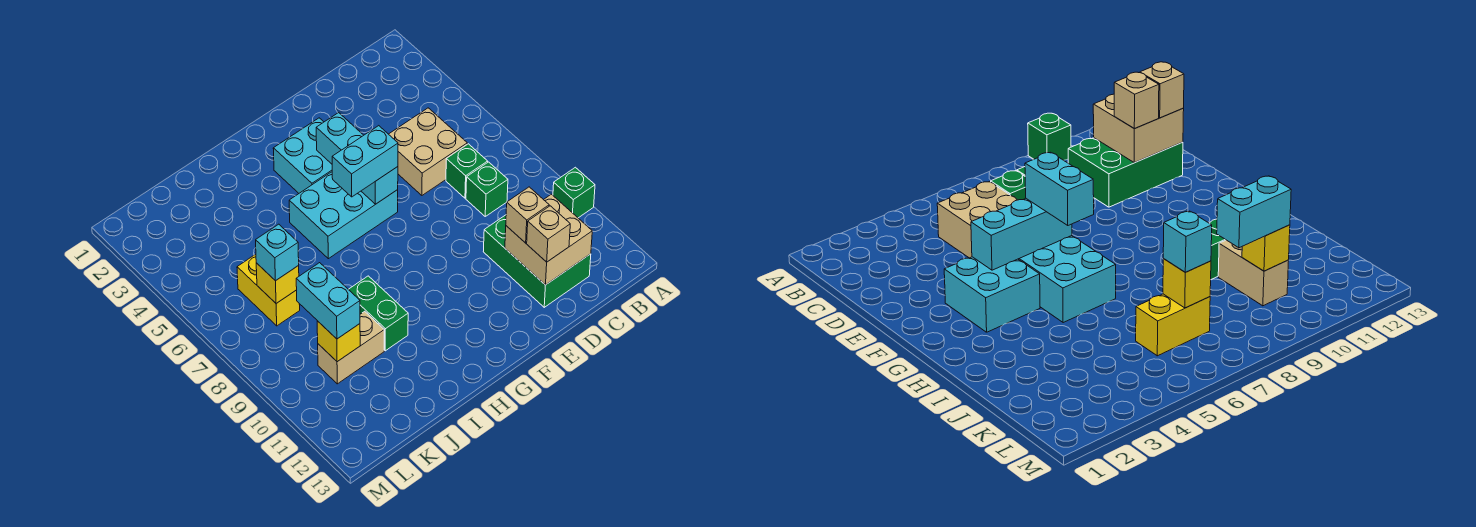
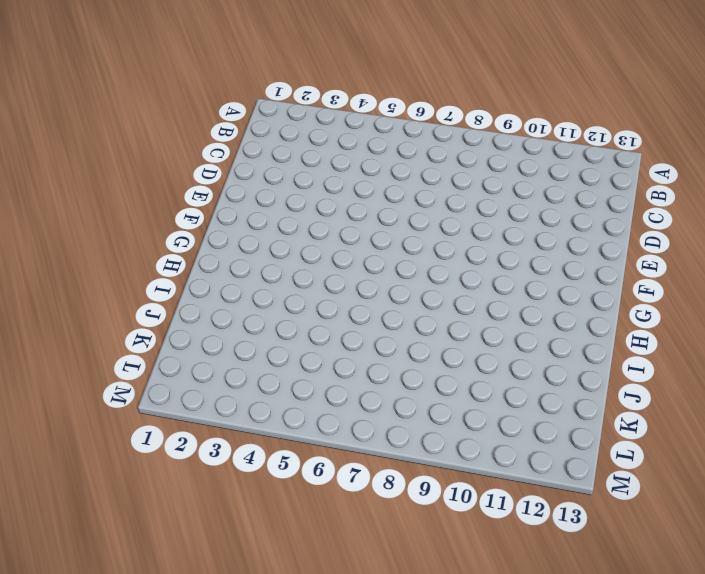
none -> green brick A10 level 1
none -> tan brick C5:D6 level 1
none -> green brick C7 level 1

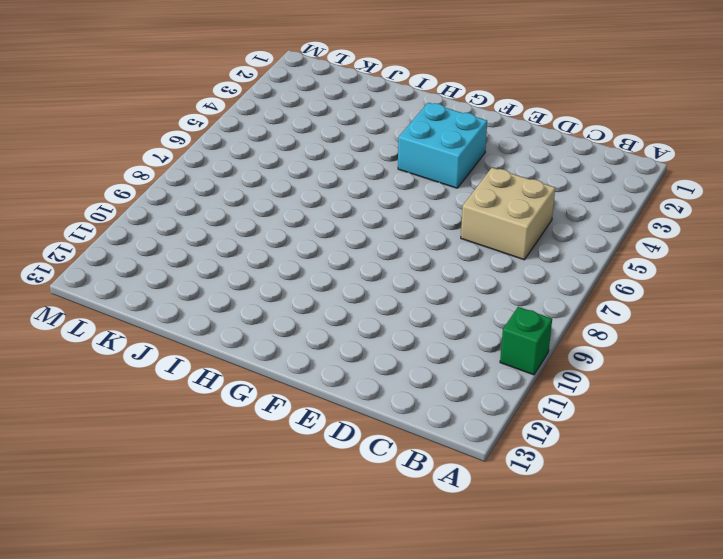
none -> green brick C7 level 1
none -> green brick C8 level 1
none -> green brick C10:D12 level 1

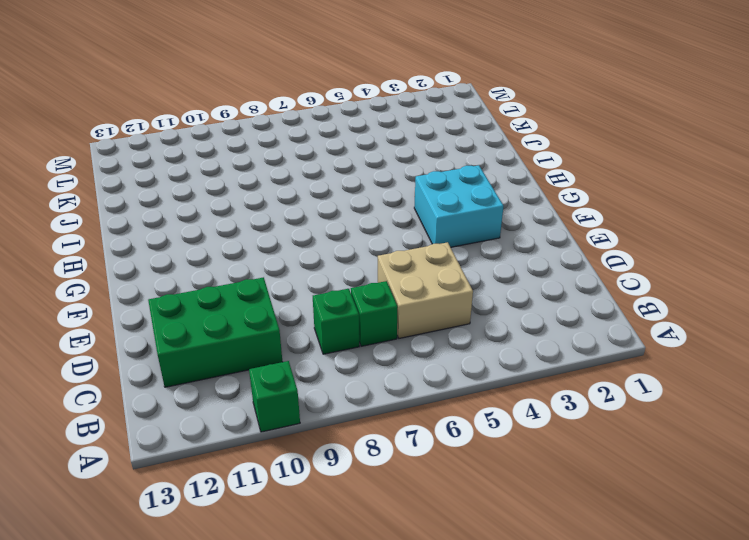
none -> cyan brick F5:H6 level 1
none -> green brick I9:I10 level 1
none -> tan brick J10:K10 level 1

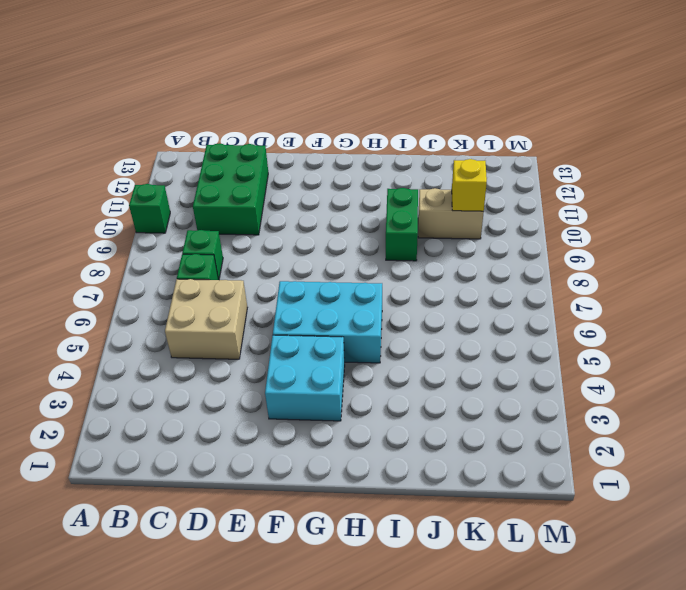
none -> yellow brick K6:K7 level 1
none -> tan brick C11:D12 level 2
none -> cyan brick F4:F6 level 2

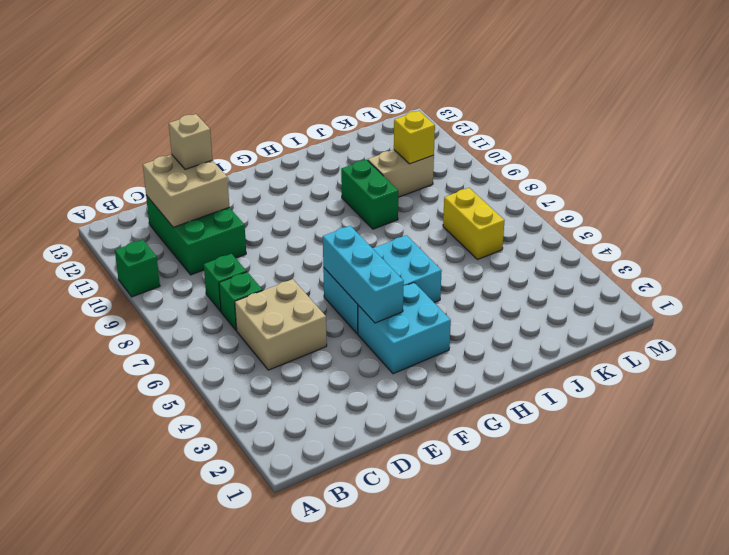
none -> yellow brick K7 level 2
none -> tan brick D11 level 3
none -> cyan brick F6:G6 level 3

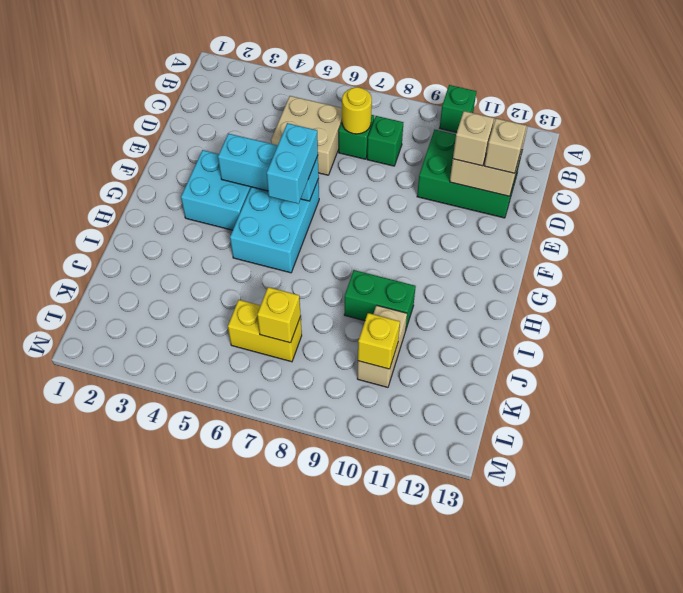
yellow round brick C7 level 2 -> none
none -> cyan brick K7 level 3
none -> cyan brick K9:K10 level 3

